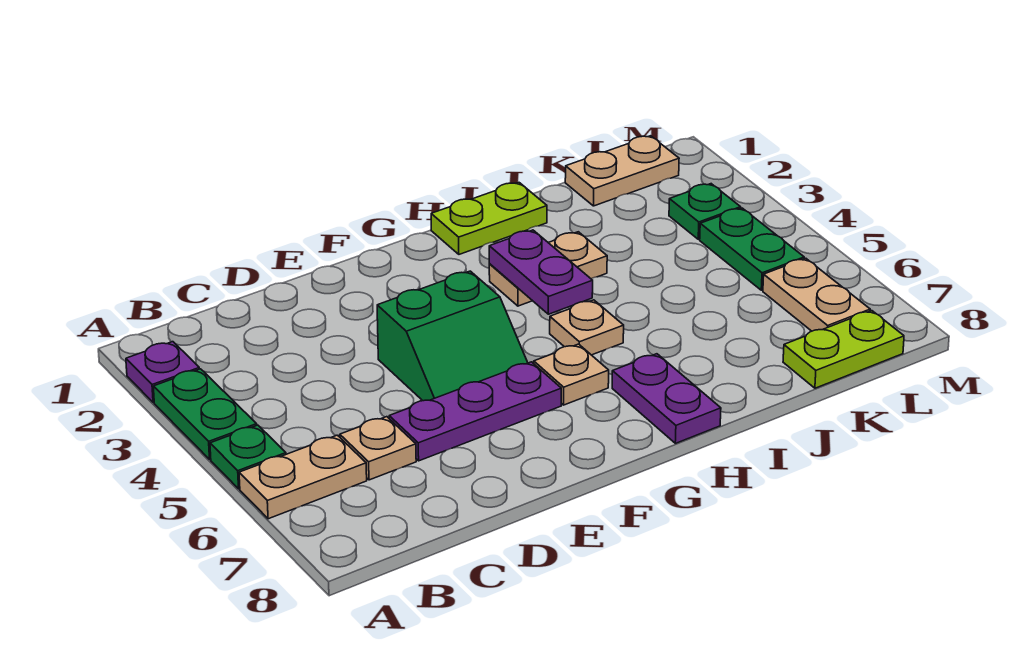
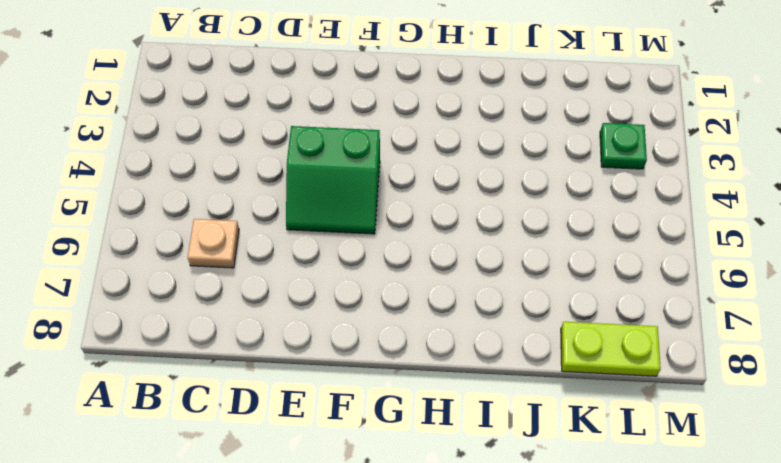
none -> purple plate A2 level 1
none -> green plate A3:A4 level 1
none -> green plate A5 level 1

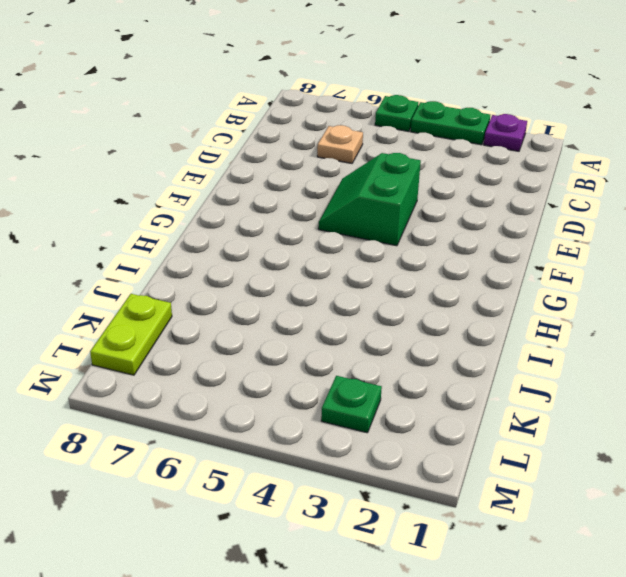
none -> tan plate A6:B6 level 1
none -> purple plate D6:F6 level 1
none -> tan plate G6 level 1

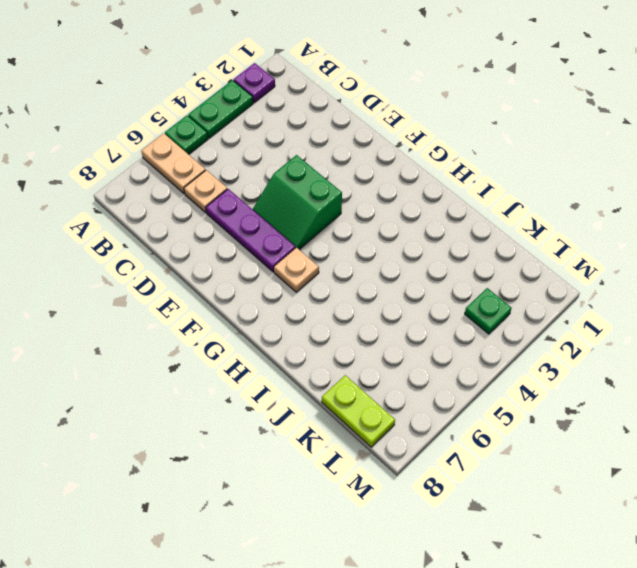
none -> lime plate H1:I1 level 1
none -> tan plate H3:I3 level 1
none -> tan plate H5 level 1

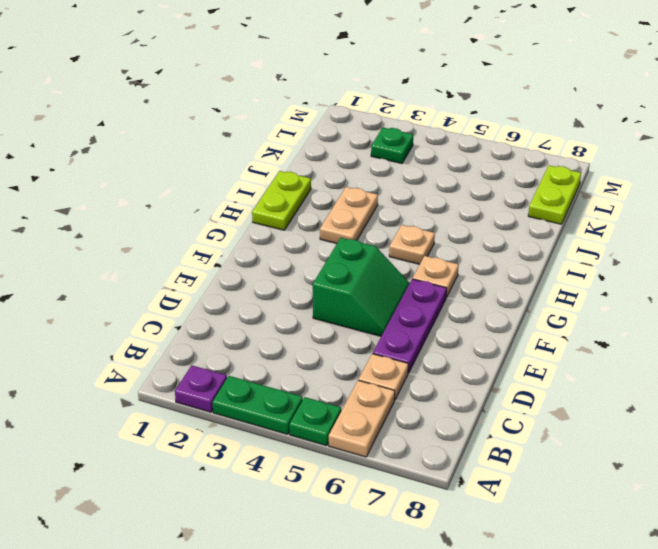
none -> purple plate H7:H8 level 1
none -> tan plate K1:L1 level 1
none -> green plate L4:L5 level 1

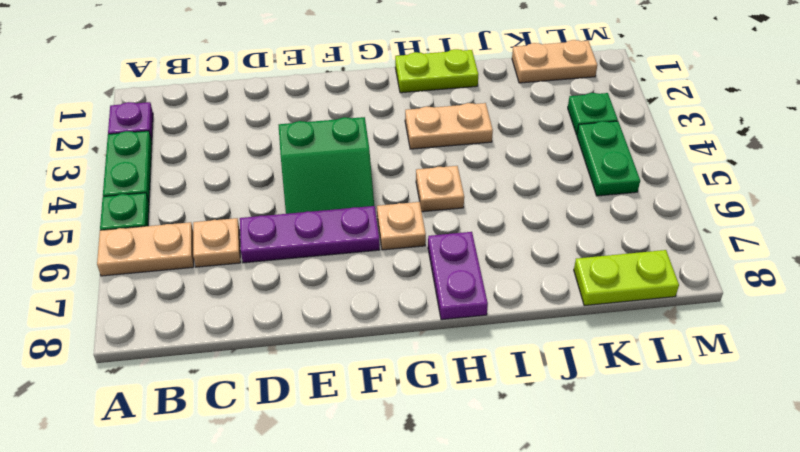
none -> tan plate L6:L7 level 1
none -> purple plate H3:H4 level 2

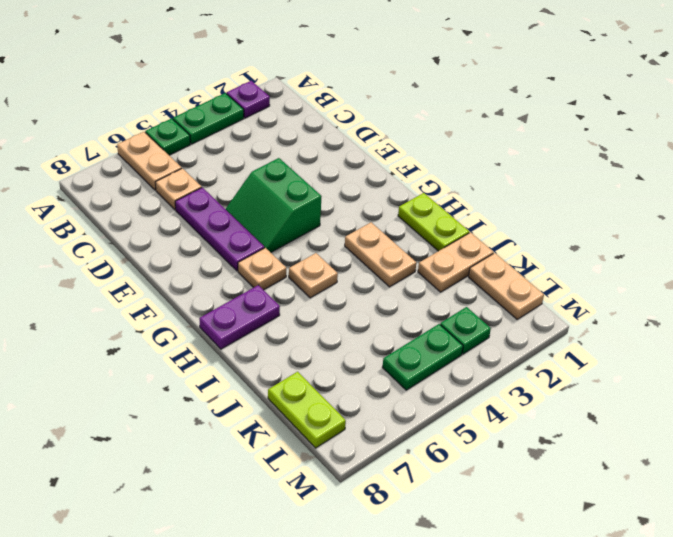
tan plate J1:J2 level 1 -> tan plate L6:L7 level 1
none -> purple plate H3:H4 level 2

